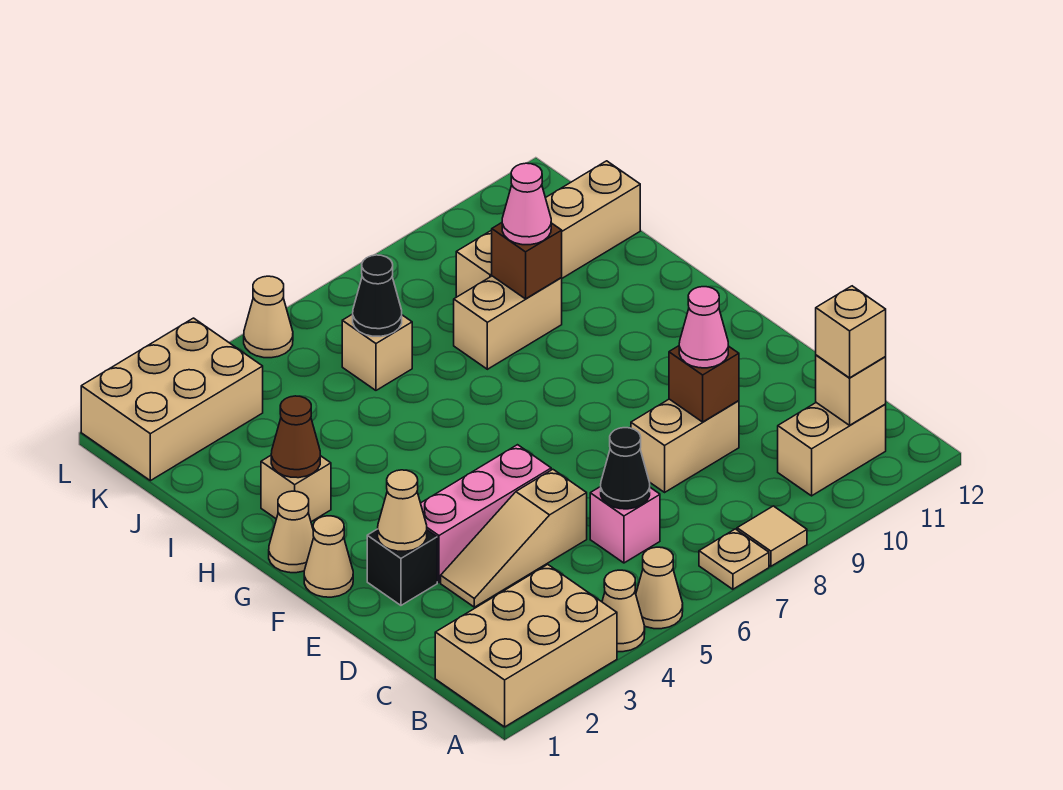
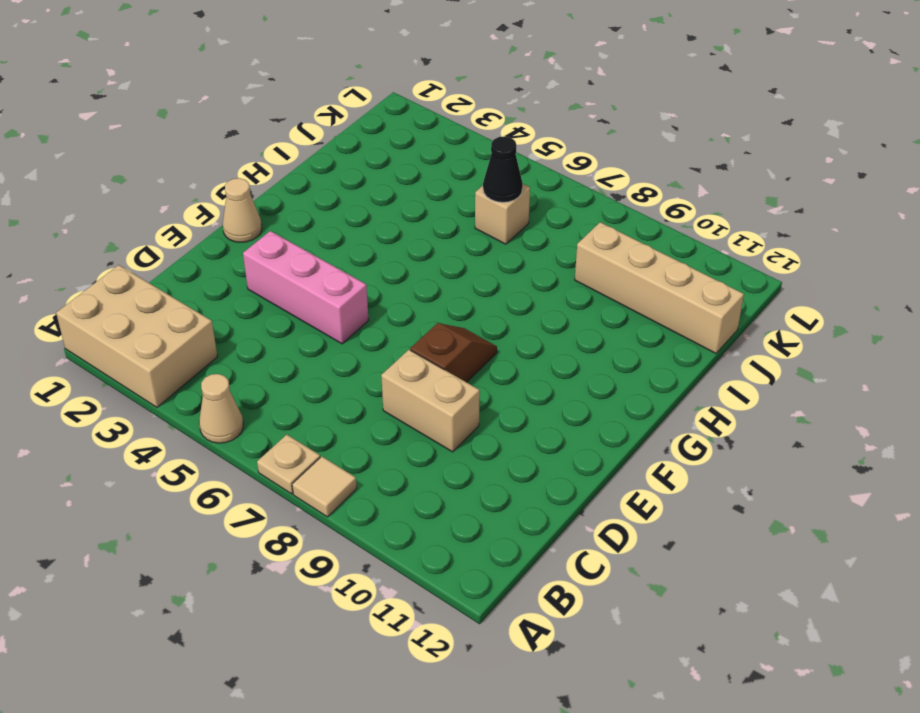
brown slope E8:F8 level 1 top E -> none
none -> tan cone A4 level 1
none -> tan brick B10:B11 level 1
none -> pink brick C6 level 1

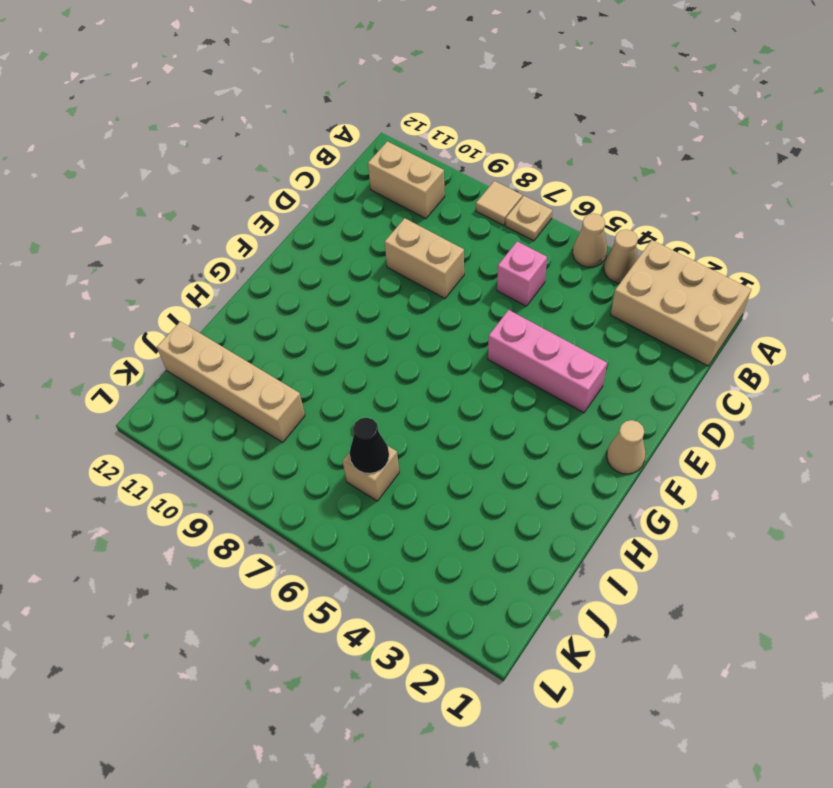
none -> tan slope D3:D5 level 1 top 5
none -> black brick E2 level 1
none -> tan cone G1 level 1

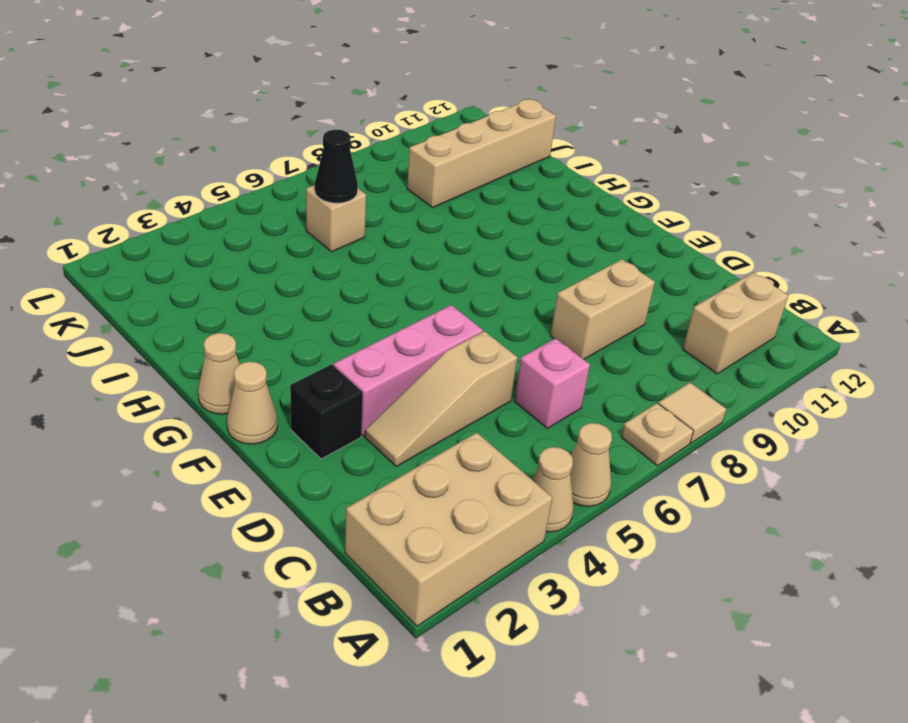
none -> tan brick H2 level 1
none -> tan brick I8:I9 level 1
none -> tan brick K1:L3 level 1

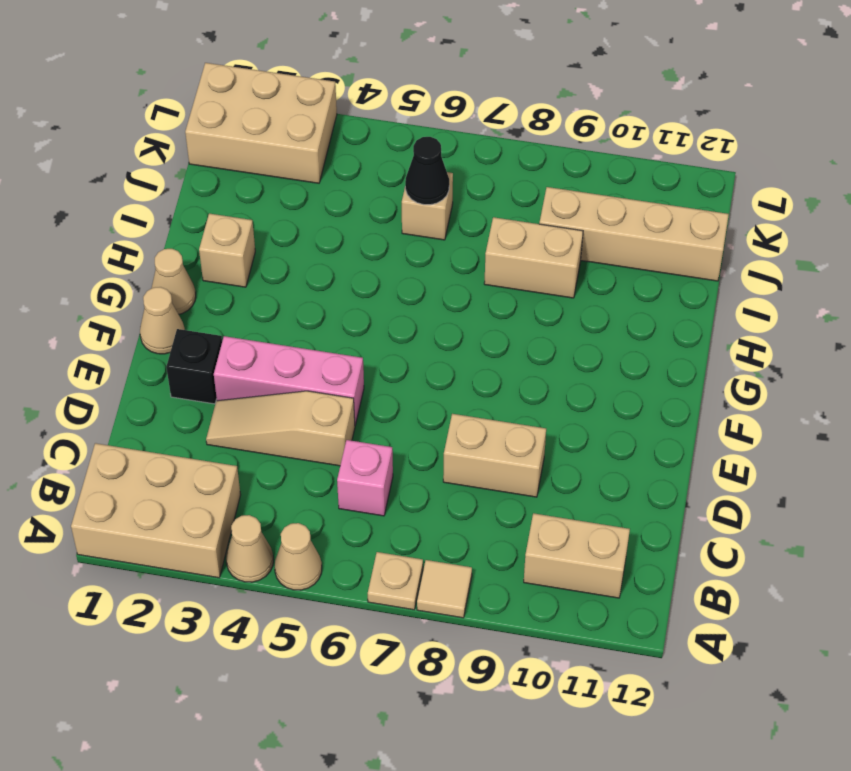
none -> tan cone L5 level 1
none -> tan brick B11 level 2
none -> black cone C6 level 2

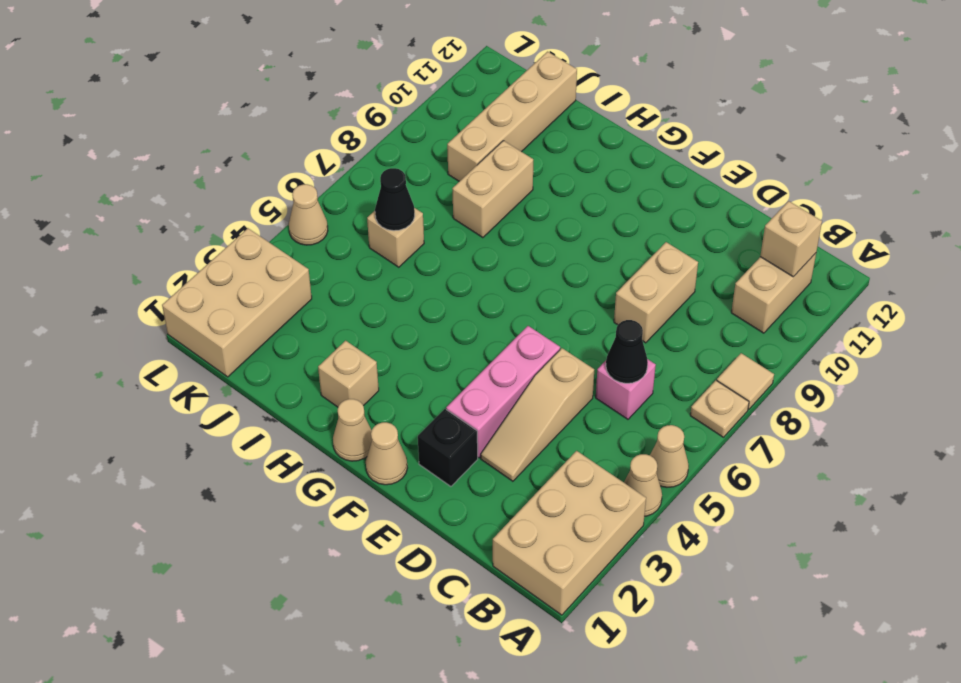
none -> brown brick D9 level 2
none -> tan cone E2 level 2
none -> brown cone H2 level 2

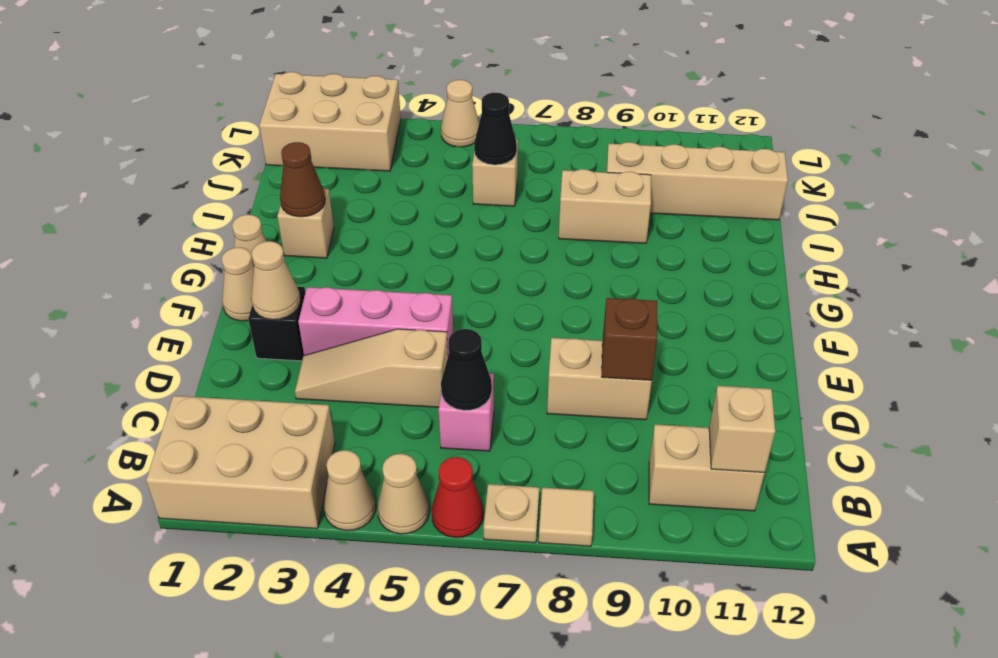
red cone A6 level 1 -> none
none -> brown brick I9 level 2
none -> tan brick B11 level 3
none -> pink cone D9 level 3

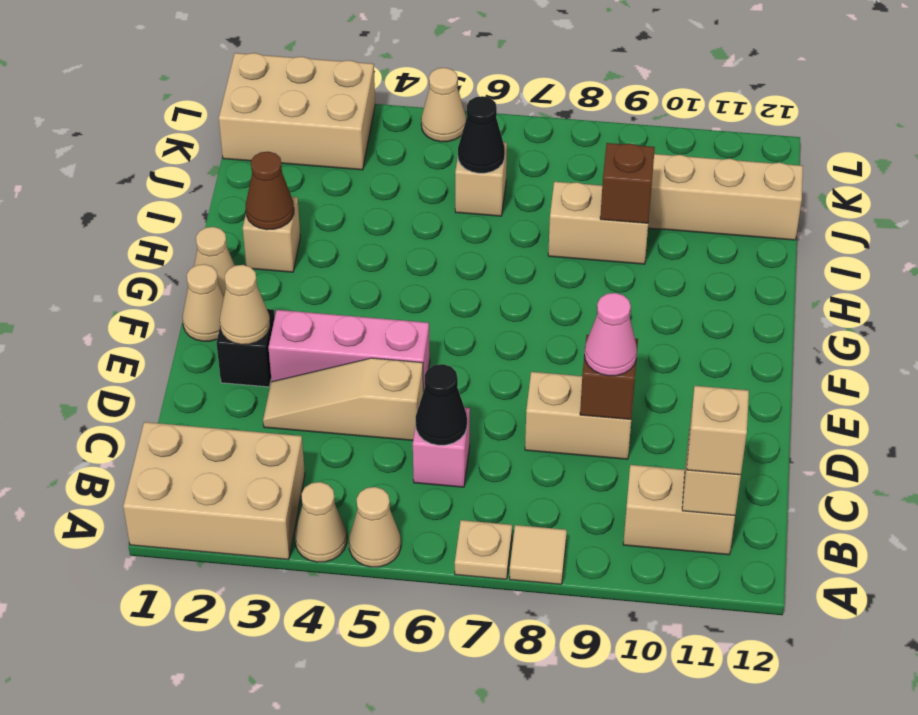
none -> pink cone I9 level 3

